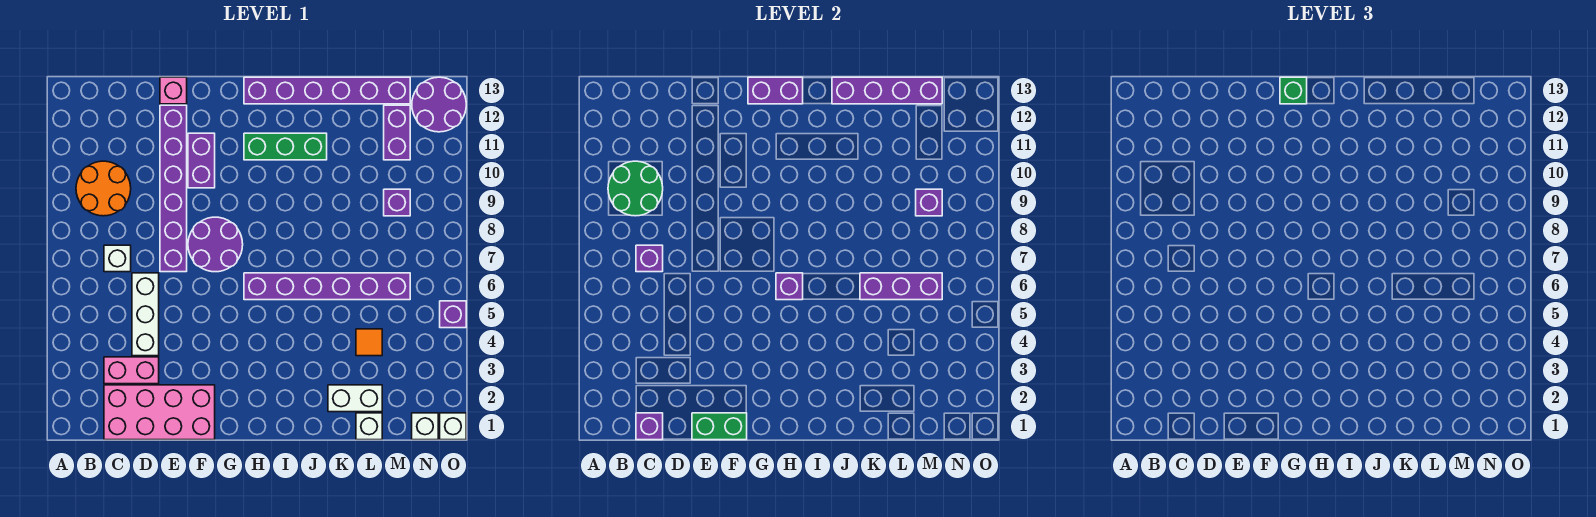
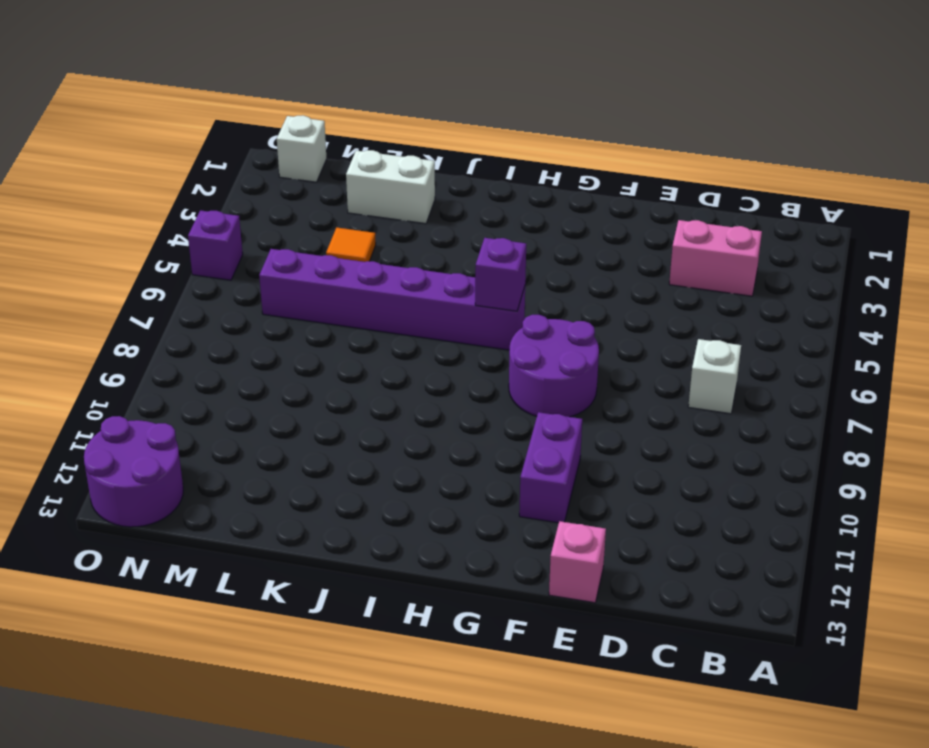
none -> orange round brick B9:C10 level 1
none -> pink brick C1:F2 level 1
none -> white brick D4:D6 level 1
none -> purple brick E7:E12 level 1

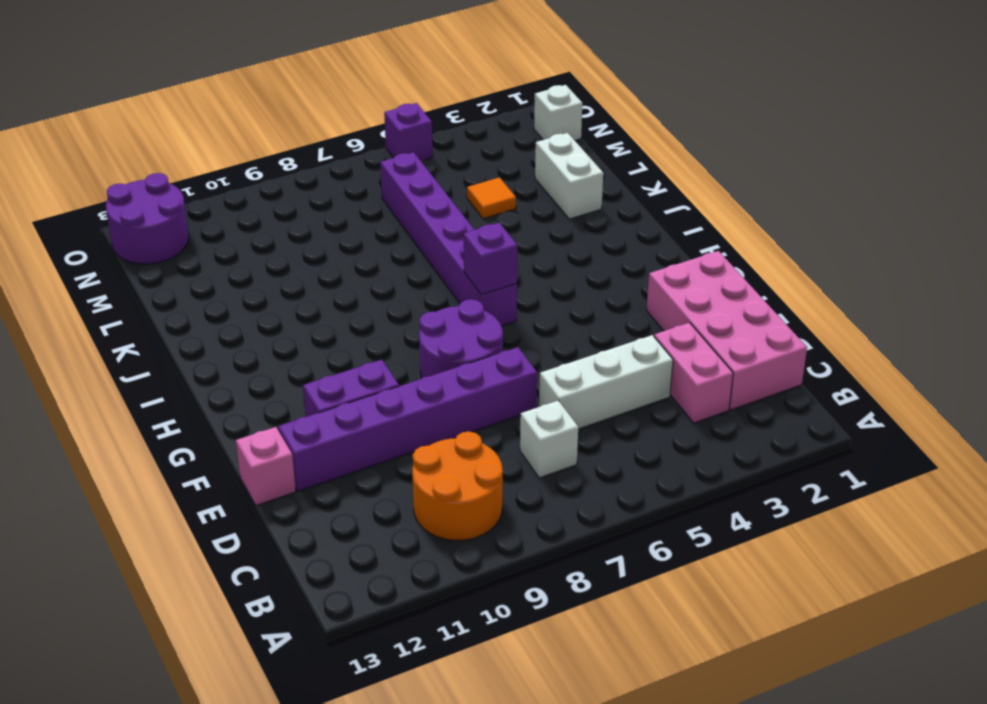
none -> green brick H11:J11 level 1
none -> purple brick H13:M13 level 1
none -> white brick L1 level 1
none -> purple brick M9 level 1

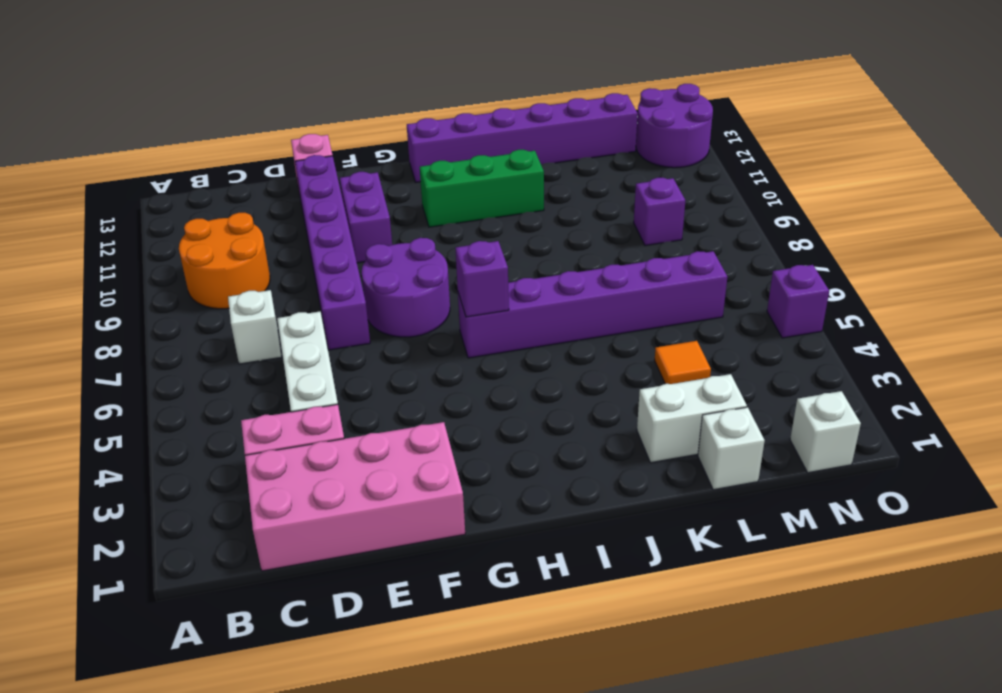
none -> purple brick M11:M12 level 1
none -> white brick O1 level 1
none -> green round brick B9:C10 level 2
none -> purple brick C1 level 2

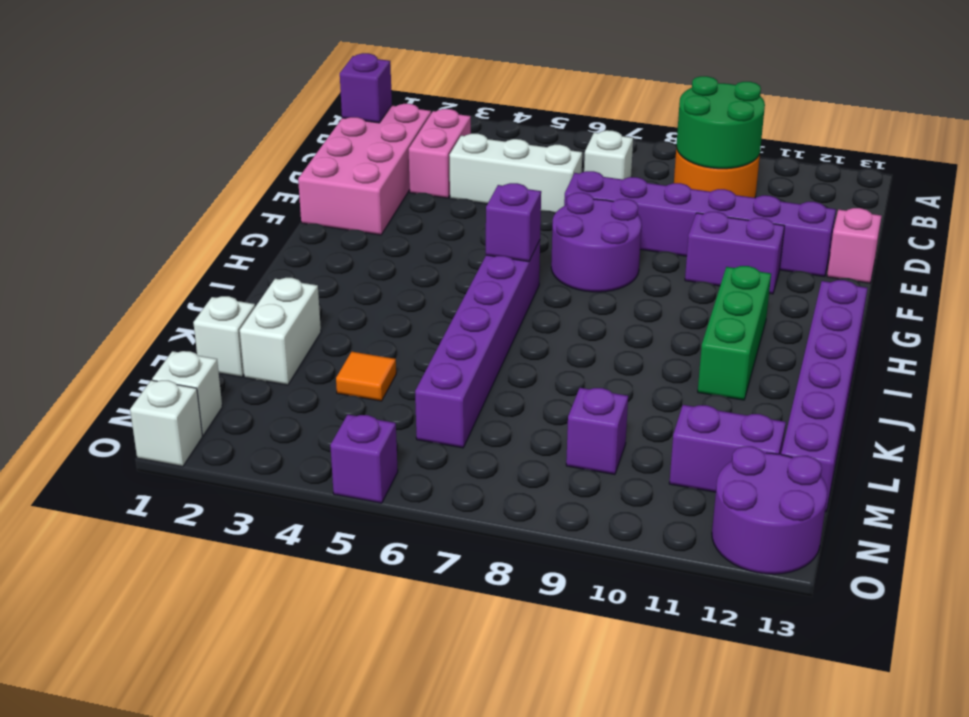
none -> purple brick C7 level 2
none -> green brick E1:F1 level 2
none -> purple brick G13:H13 level 2
none -> purple brick J13:M13 level 2

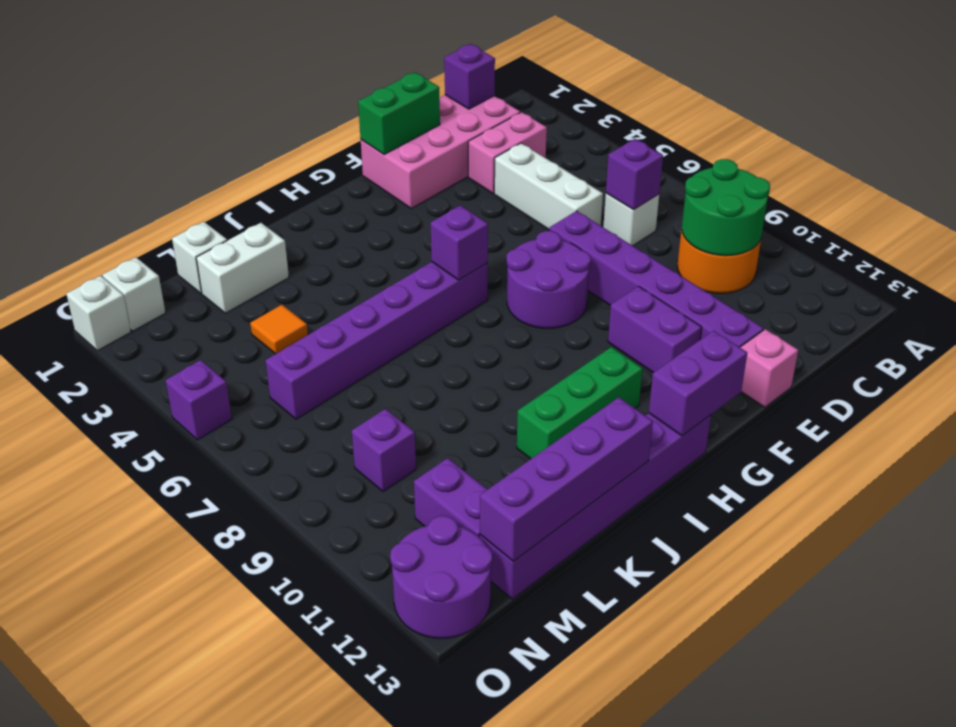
none -> purple brick K6:M6 level 2
none -> purple brick M9 level 2
none -> green brick G13 level 3

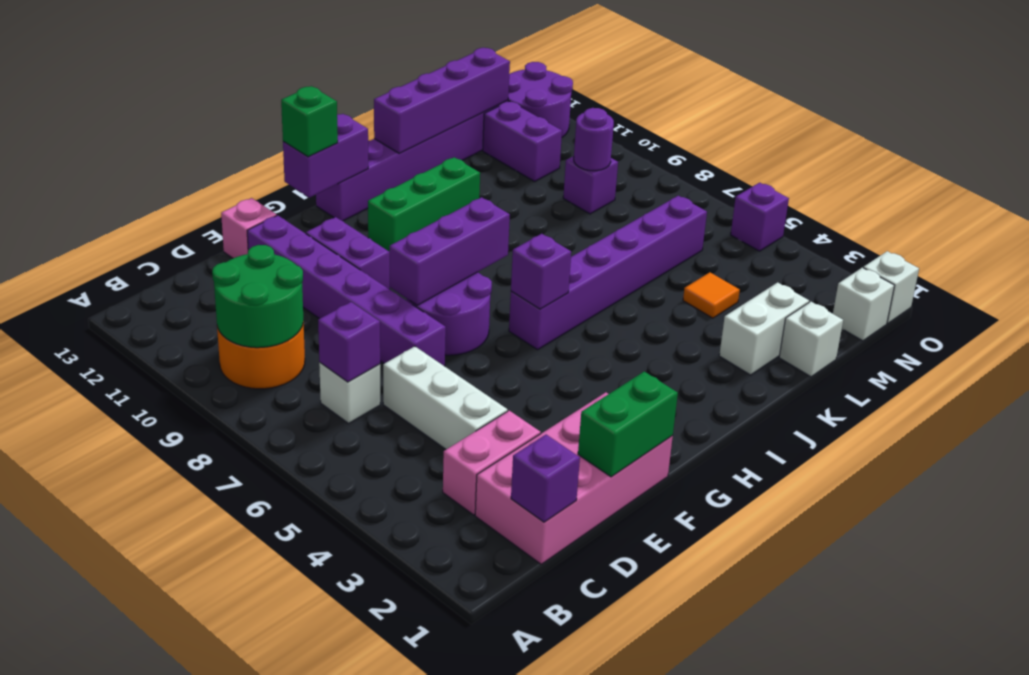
purple brick F8:H8 level 2 -> purple brick K6:M6 level 2
purple round brick M9 level 2 -> purple brick M9 level 2

